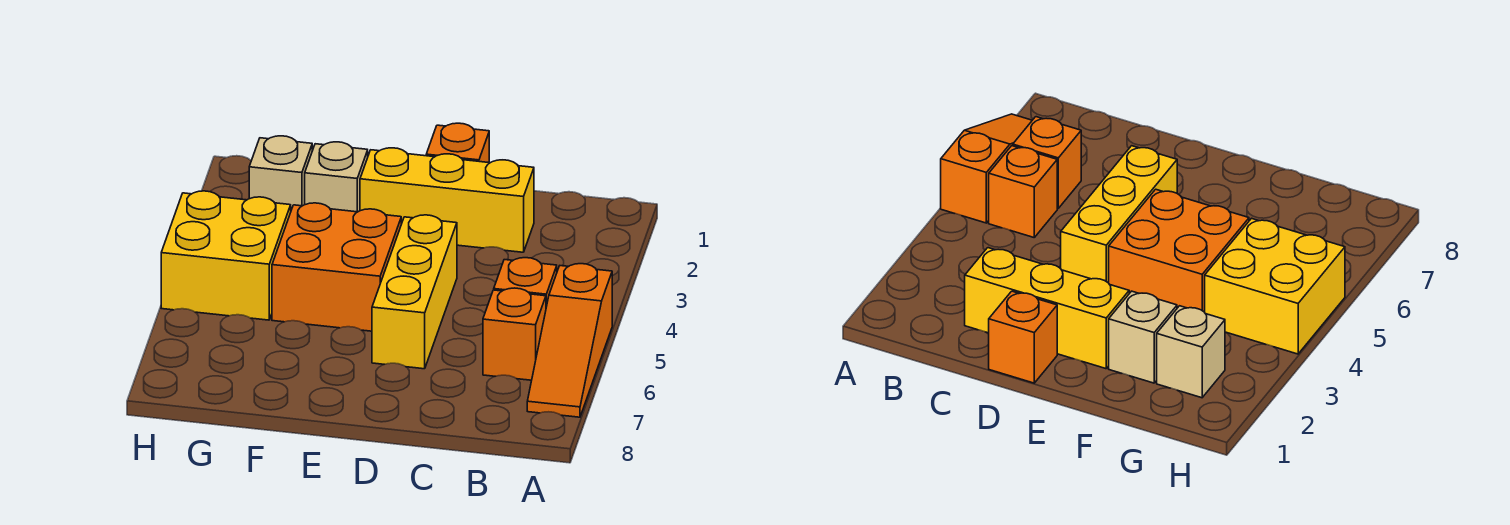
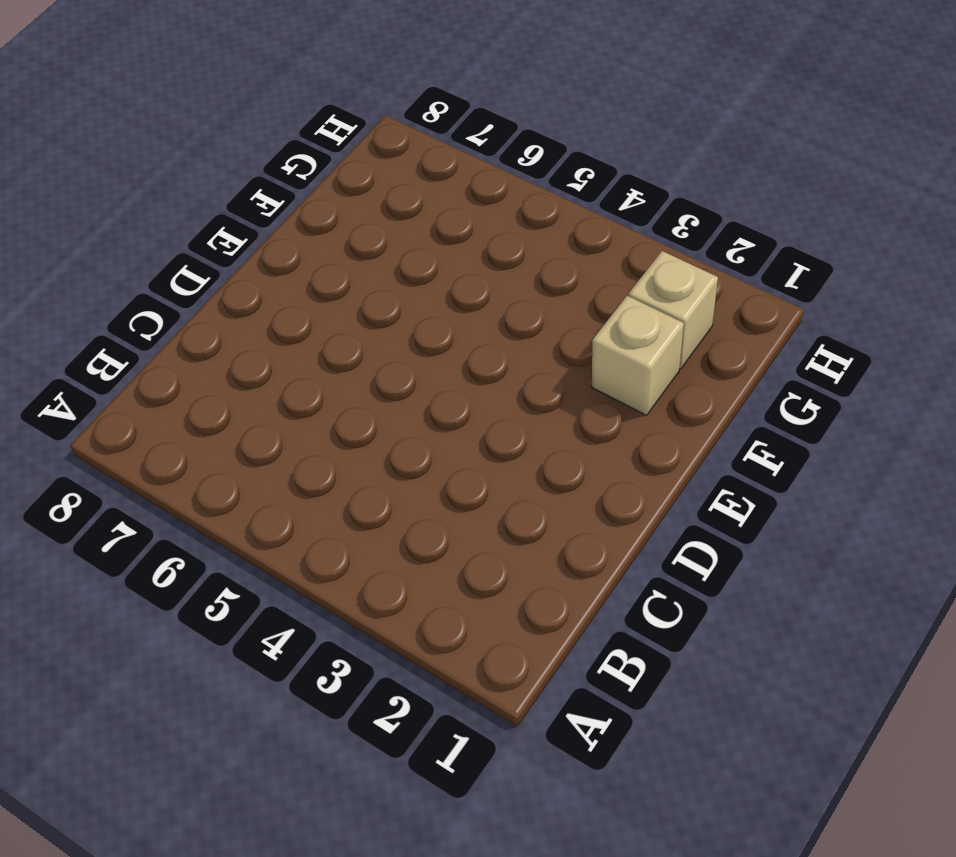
none -> orange slope A5:A7 level 1 top 5
none -> orange brick B5 level 1

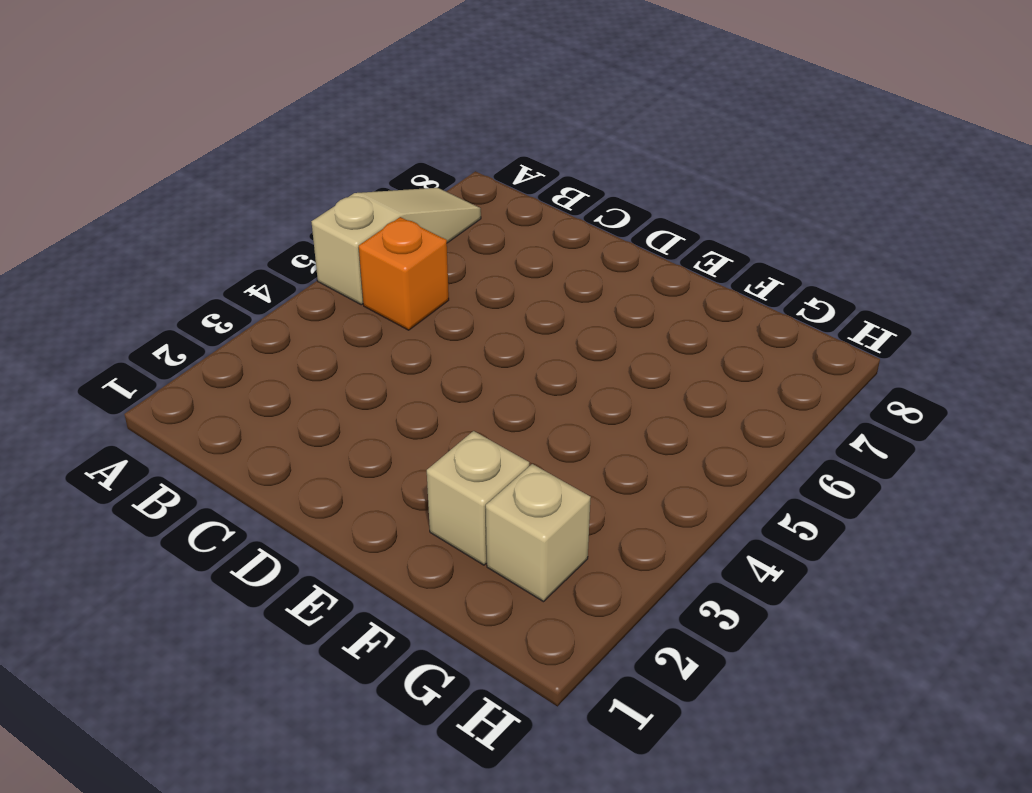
tan slope A5:A7 level 1 top 5 -> orange slope A5:A7 level 1 top 5
none -> orange brick B6 level 1
none -> yellow brick C2:E2 level 1

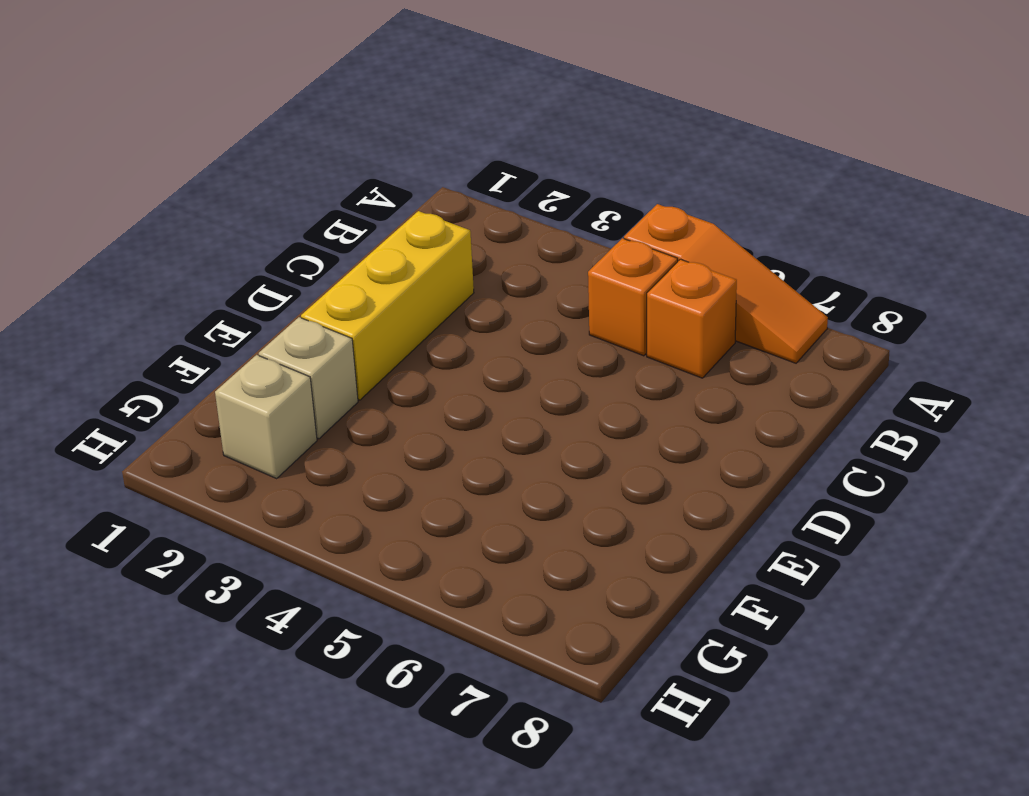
none -> orange brick D1 level 1
none -> yellow brick D4:D6 level 1

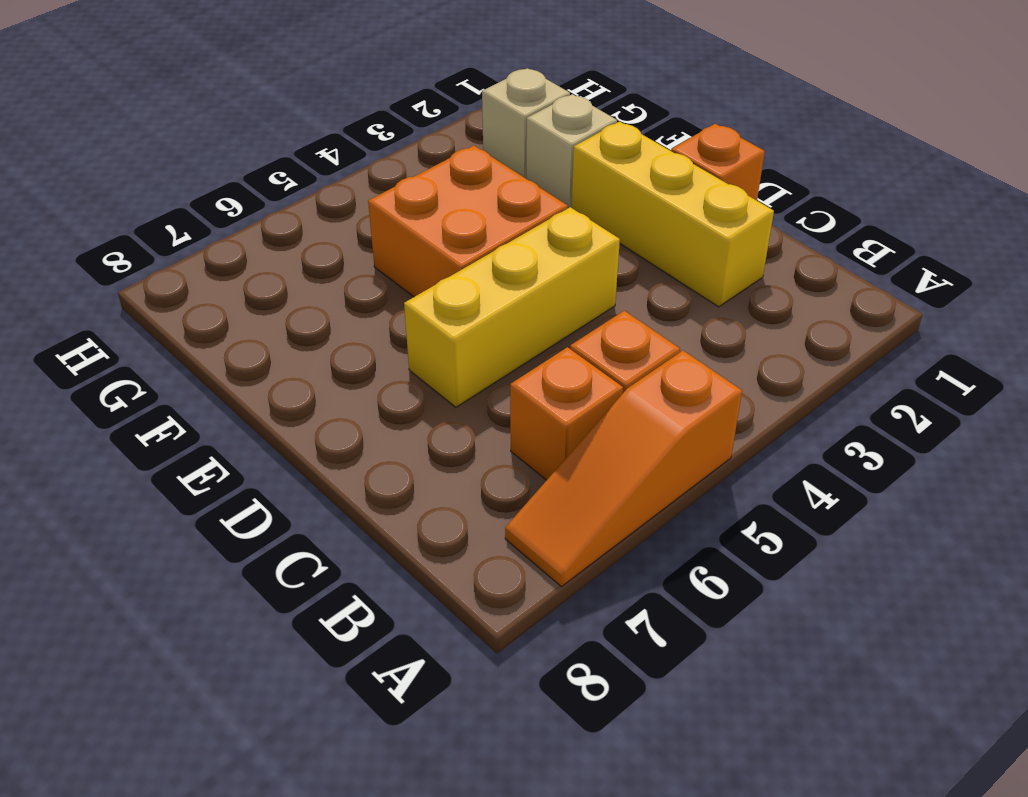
none -> yellow brick G4:H5 level 1

